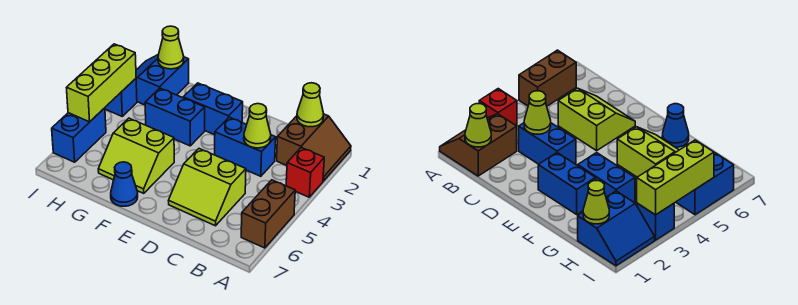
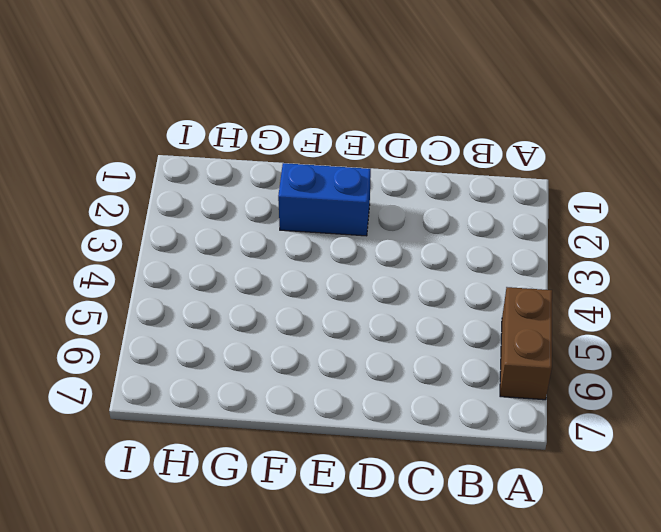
none -> brown slope A1:B2 level 1 top B
none -> red brick A3 level 1
none -> blue brick C3:D3 level 1

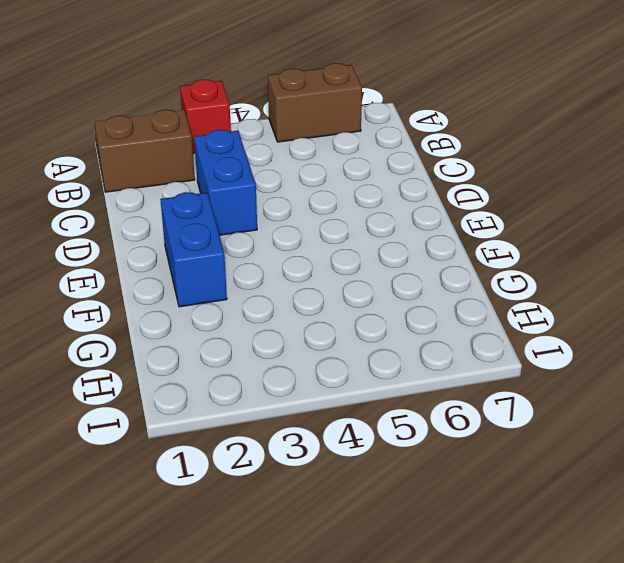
none -> lime slope C5:D6 level 1 top 5
none -> blue brick F3:G3 level 1
none -> lime slope F5:G6 level 1 top 5

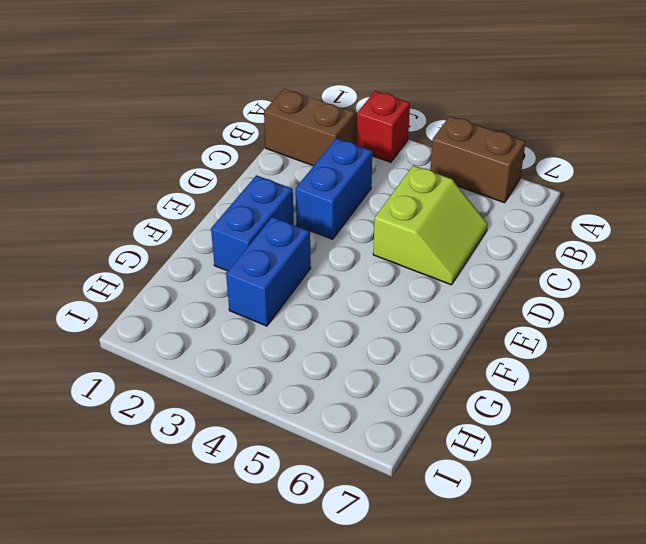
none -> lime slope F5:G6 level 1 top 5
none -> blue cone F7 level 1
none -> blue slope H1:I2 level 1 top H

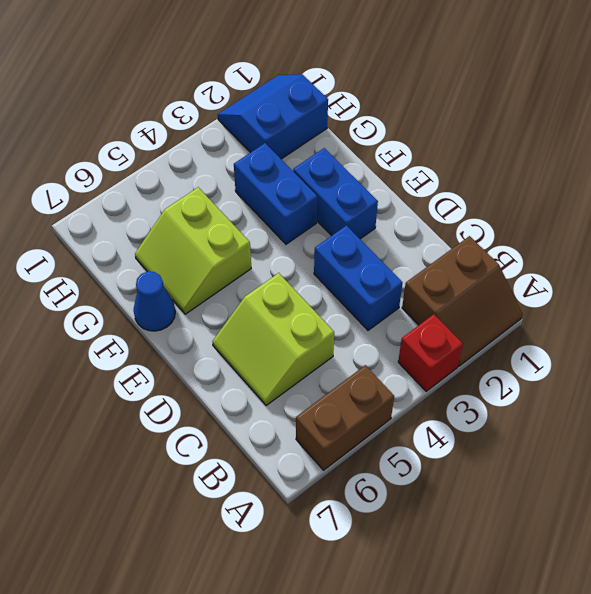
none -> blue brick I3 level 1
none -> blue brick I5:I6 level 1
none -> lime cone B1 level 2

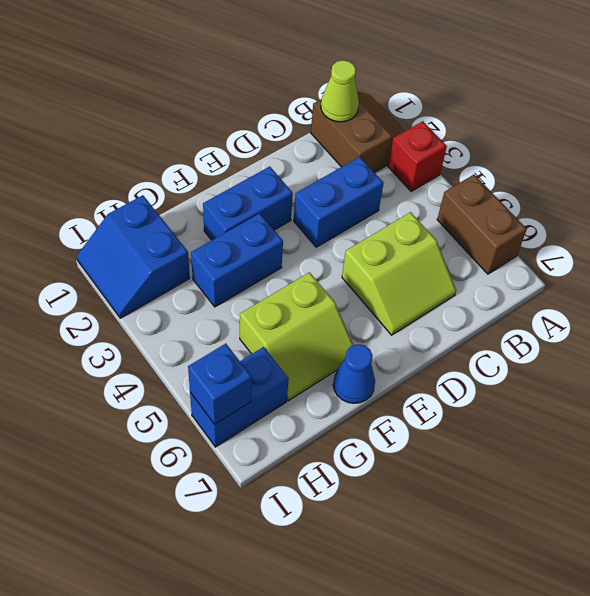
blue brick H6:I6 level 1 -> blue brick I5:I6 level 1
blue brick I6 level 2 -> blue brick I3 level 1
none -> lime cone C3 level 2
none -> lime cone H1 level 2
none -> lime brick I3:I5 level 2

